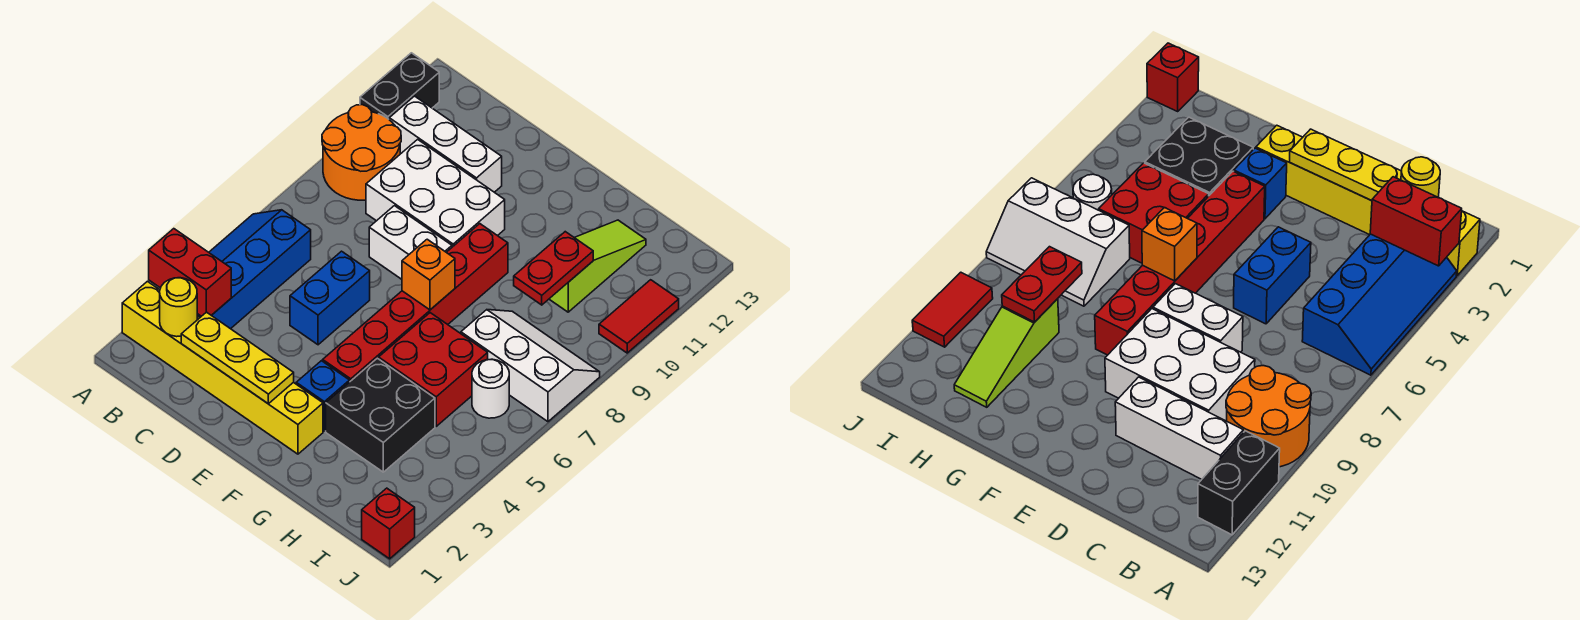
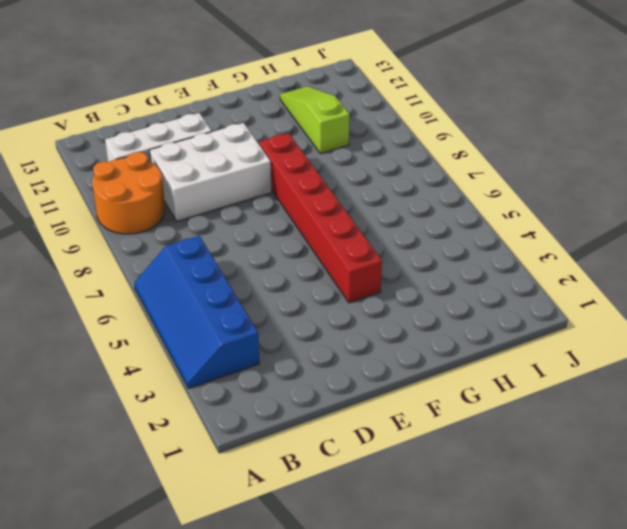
none -> yellow brick A2:F2 level 1
none -> black brick A11:A12 level 1
none -> blue brick D5:D6 level 1

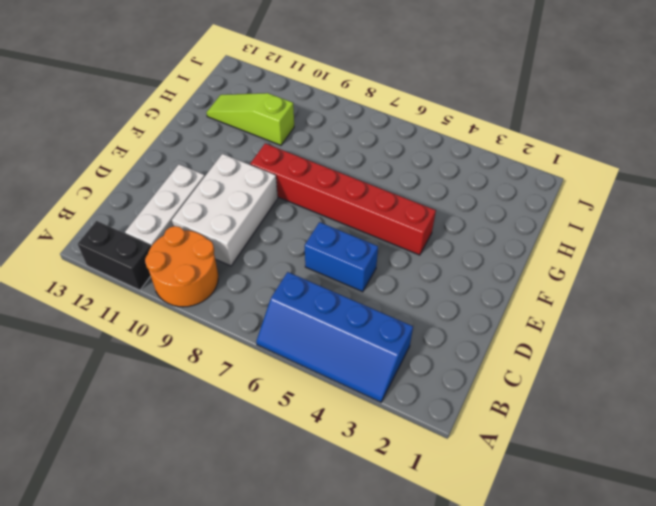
none -> yellow brick A2:F2 level 1
none -> white brick D8:E8 level 1
none -> blue brick F3 level 1

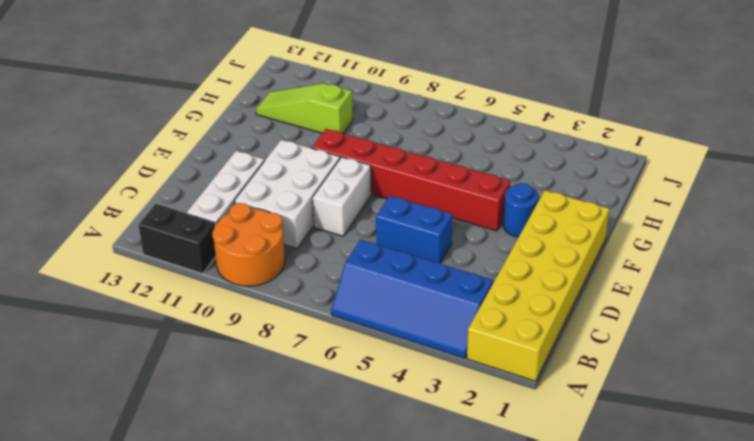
yellow brick A1:F2 level 1 -> yellow brick A2:F2 level 1
blue round brick F3 level 1 -> blue brick F3 level 1
none -> black brick G3:H4 level 1
none -> red brick G5:H6 level 1
none -> white slope H7:J8 level 1 top 7

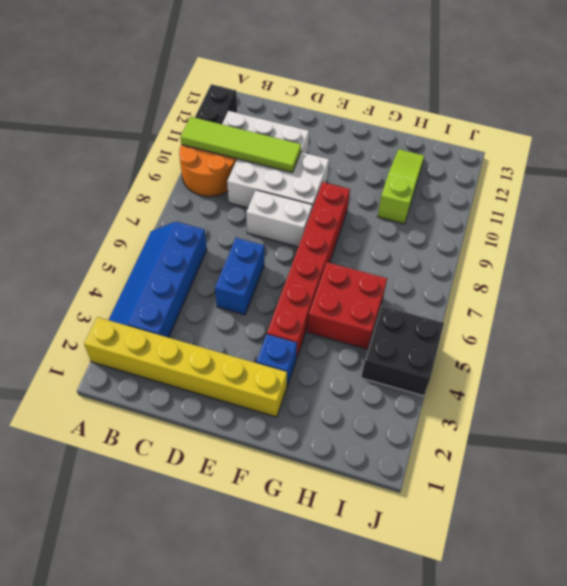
lime tile A10:D10 level 2 -> none
black brick I4:J5 level 1 -> black brick G3:H4 level 1
none -> white slope H7:J8 level 1 top 7
none -> white round brick I6 level 1
none -> red brick J1 level 1

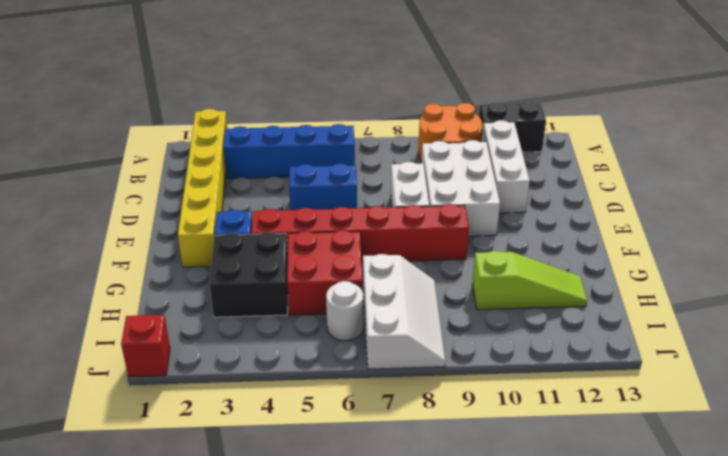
none -> red tile J10:J11 level 1
none -> red brick A3:B3 level 2
none -> yellow round brick B2 level 2

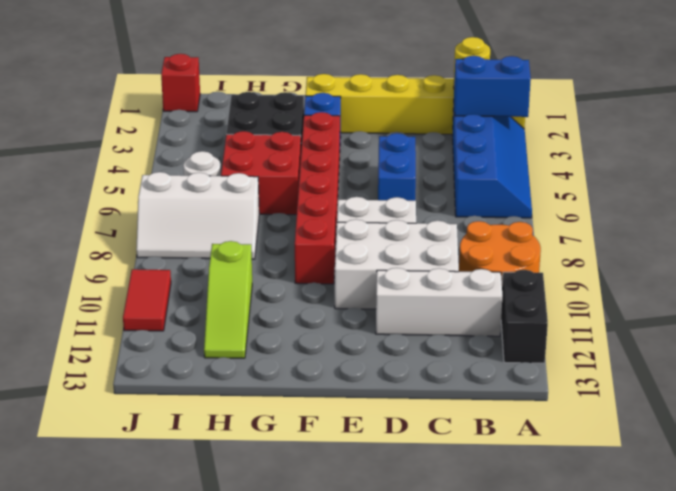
blue brick A3:B3 level 2 -> red brick A3:B3 level 2
none -> yellow plate C2:E2 level 2
none -> orange brick F7 level 2
none -> red plate H9:H10 level 2

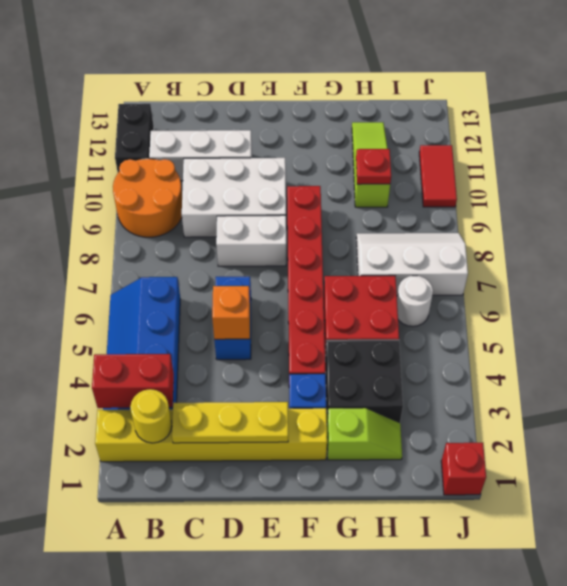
orange brick D5 level 2 -> orange brick F7 level 2
lime slope G2:H2 level 1 top G -> none
red plate H10 level 2 -> red plate H9:H10 level 2

